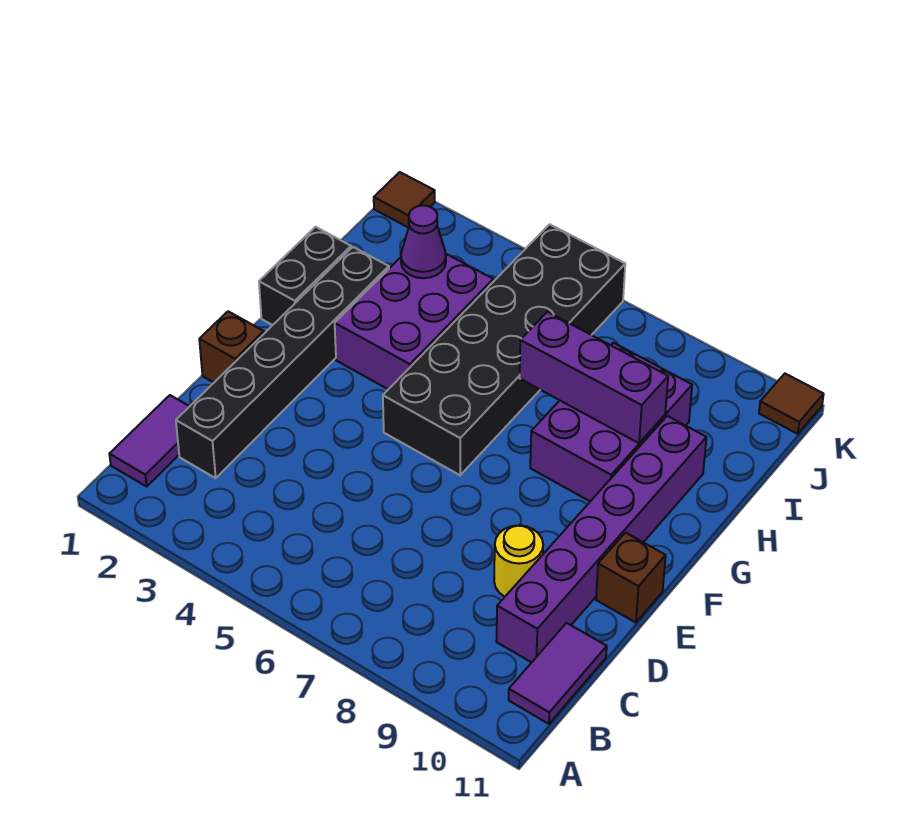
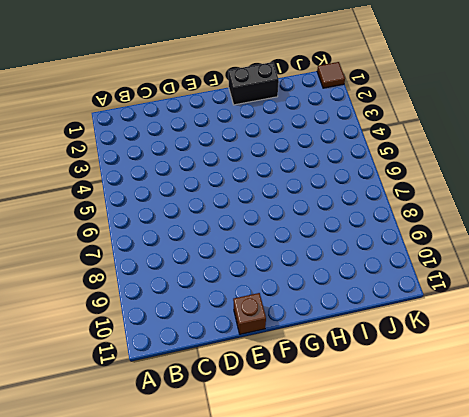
none -> purple tile B1:C1 level 1
none -> purple tile B11:C11 level 1
none -> black brick C2:H2 level 1

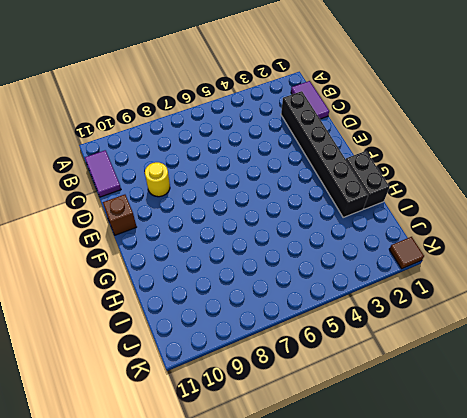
none -> purple brick C10:H10 level 1
none -> brown brick E1 level 1
none -> black brick F5:K6 level 1

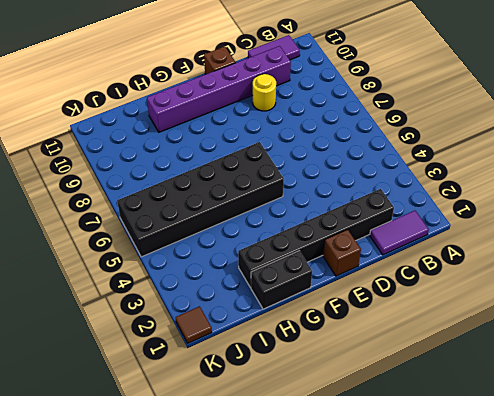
none -> purple brick G3:I4 level 1
none -> purple brick G8:I9 level 1
none -> brown tile K11 level 1

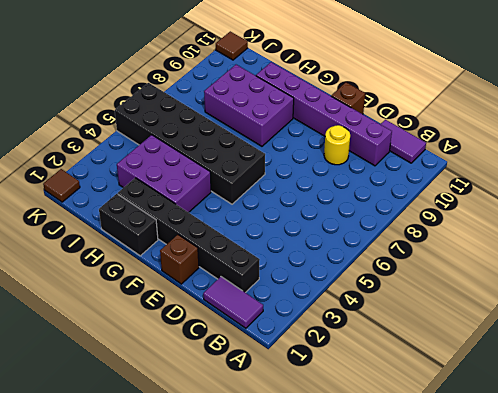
none -> purple brick H7:H9 level 2
none -> purple cone I3 level 2

